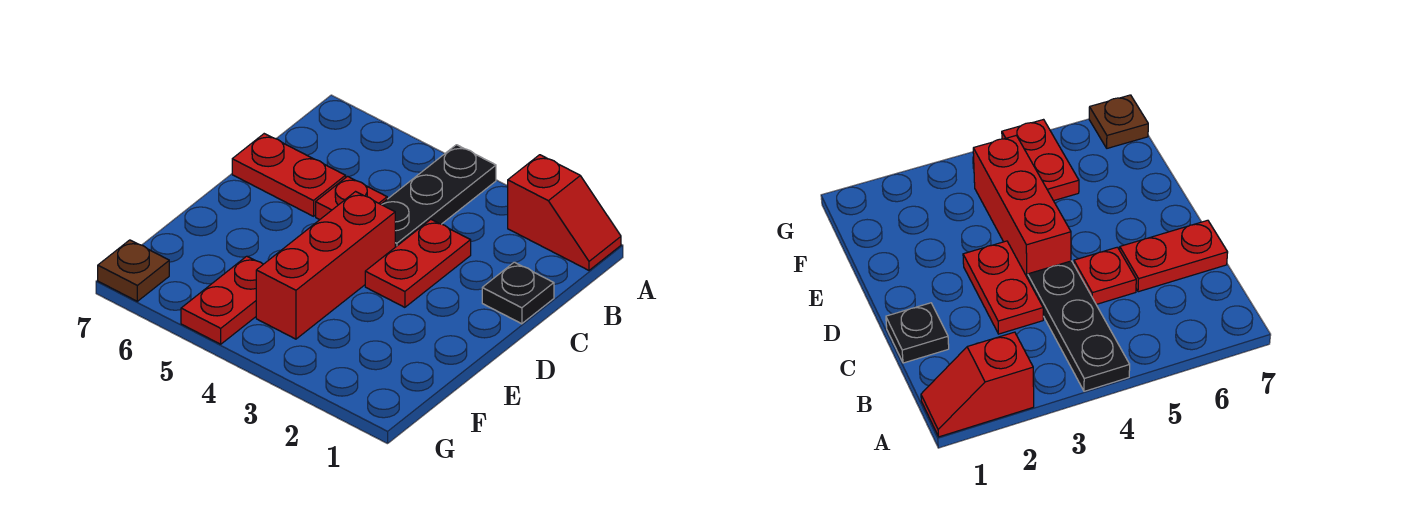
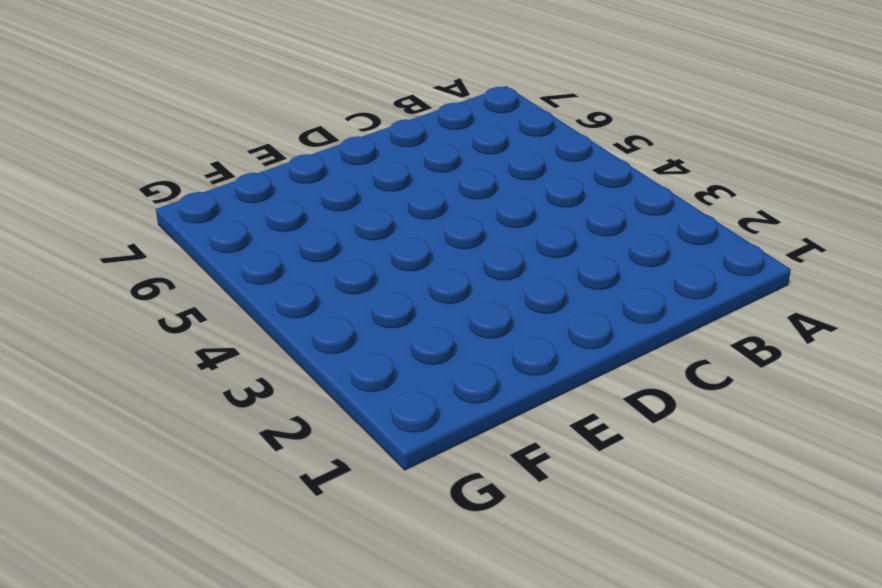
none -> red slope A1:A2 level 1 top 2
none -> black plate A4:C4 level 1

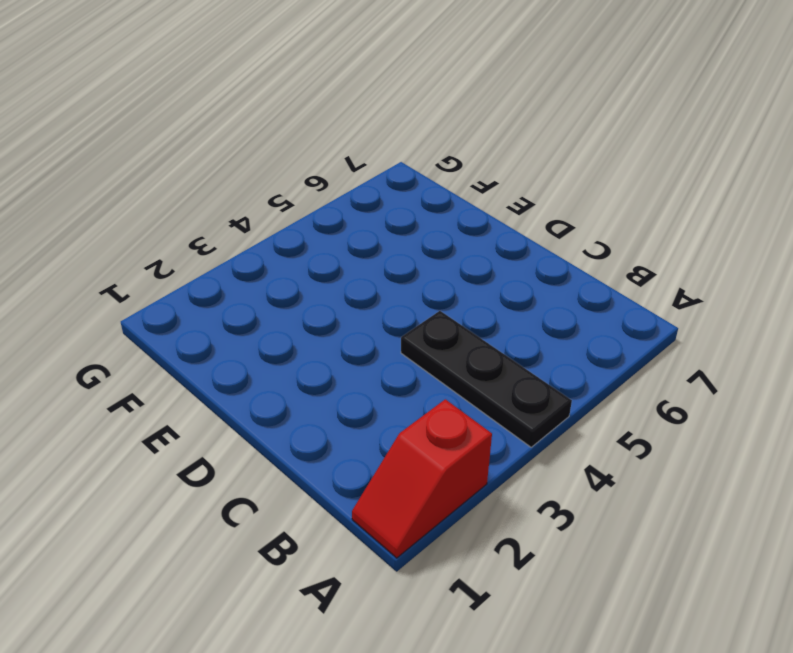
none -> black plate C1 level 1
none -> red plate C3:D3 level 1

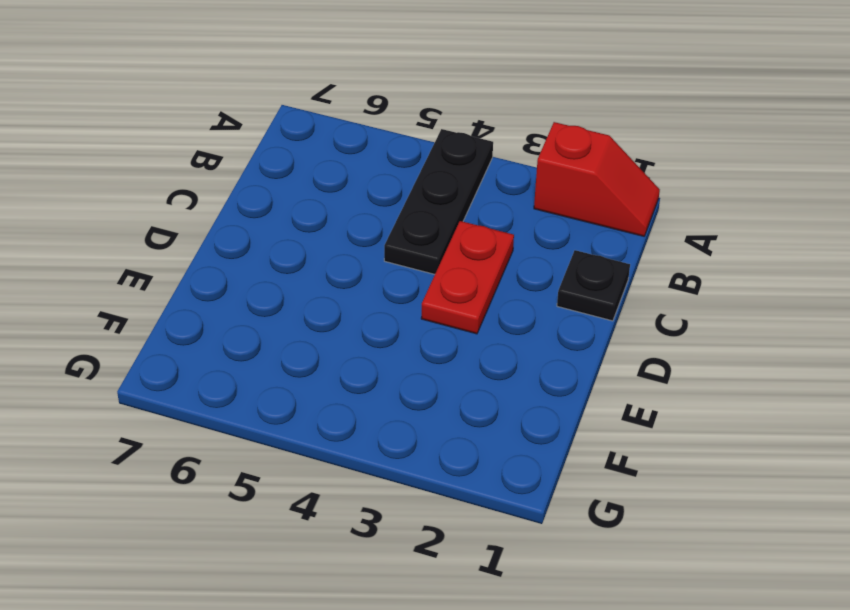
none -> red plate C5 level 1
none -> red plate C6:C7 level 1

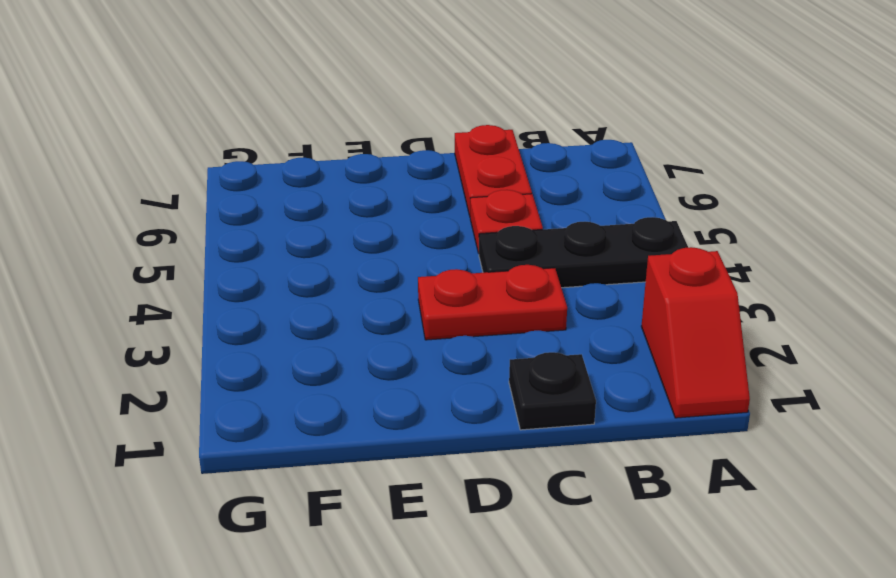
none -> red brick D4:F4 level 1
none -> red plate F5:G5 level 1

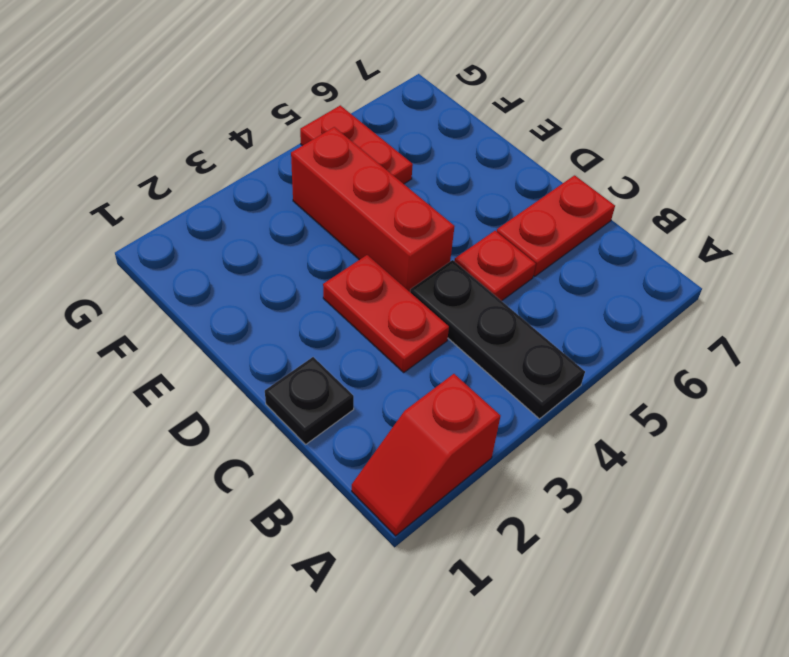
none -> brown plate G7 level 1

